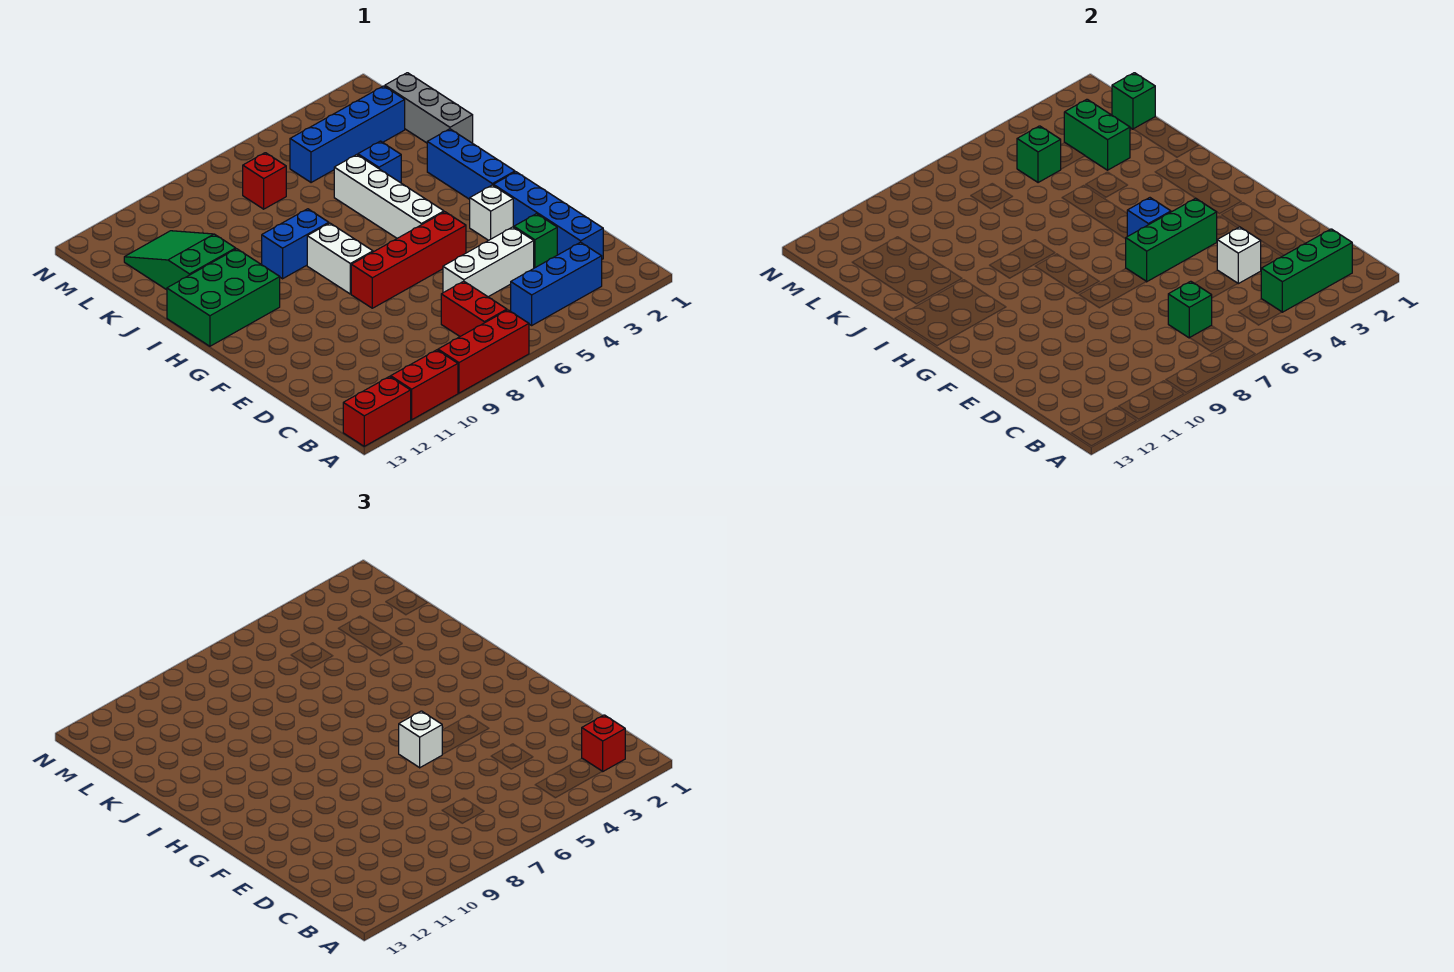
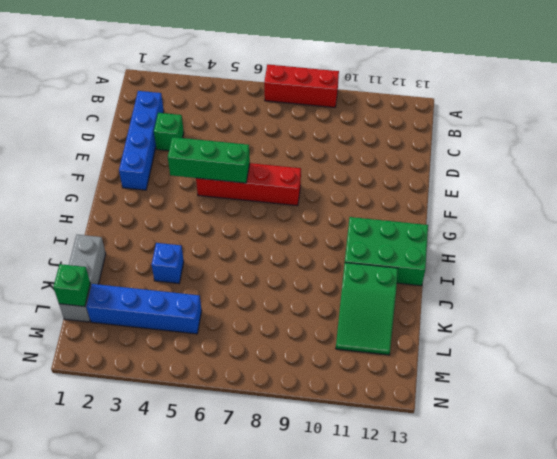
none -> red brick A10:A11 level 1
none -> red brick A12:A13 level 1
none -> blue brick B3:B5 level 1
none -> red brick B7:C7 level 1

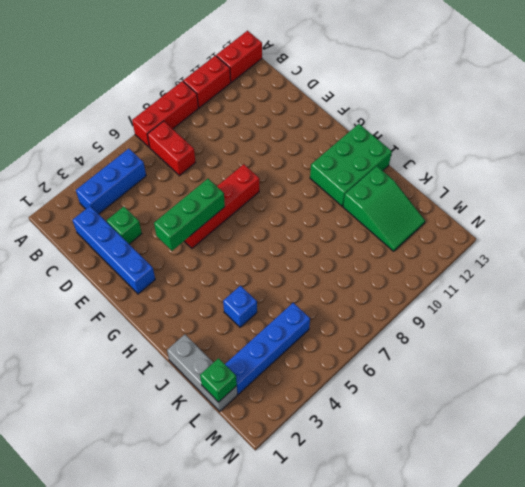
none -> white brick D4:D6 level 1
none -> white brick F3 level 1
none -> blue brick G2:I2 level 1
none -> white brick G5:J5 level 1

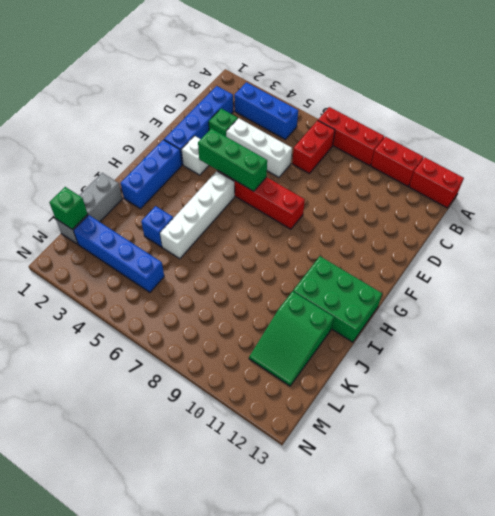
none -> white brick G8:H8 level 1
none -> blue brick I8:I9 level 1
none -> red brick L7 level 1
none -> green brick B2:B4 level 2

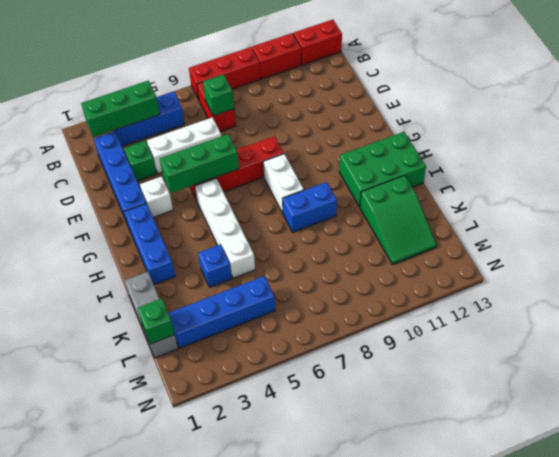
none -> red brick L7 level 1
none -> white brick D4 level 2
none -> blue brick G5 level 2
none -> green brick K3:L3 level 2

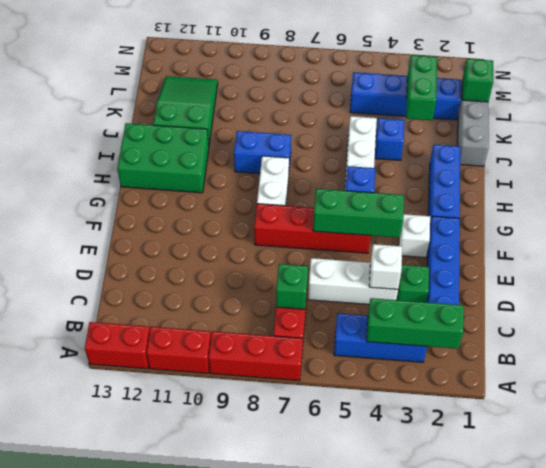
none -> red brick L7 level 1
none -> green brick L5 level 2
none -> red brick B2 level 3
none -> white brick F6 level 3

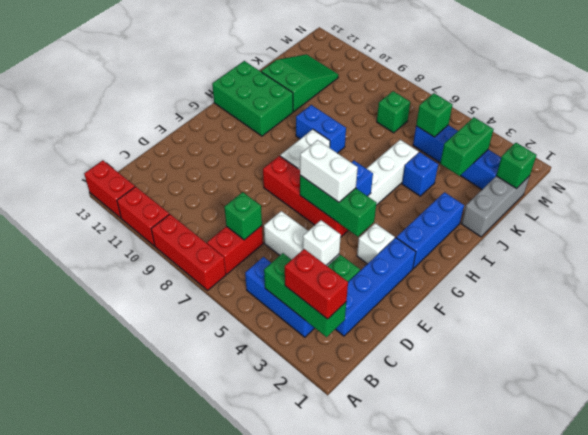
red brick B2:B3 level 3 -> red brick B2 level 3
white brick F5:F6 level 3 -> white brick F6 level 3
green brick L7 level 1 -> red brick L7 level 1

